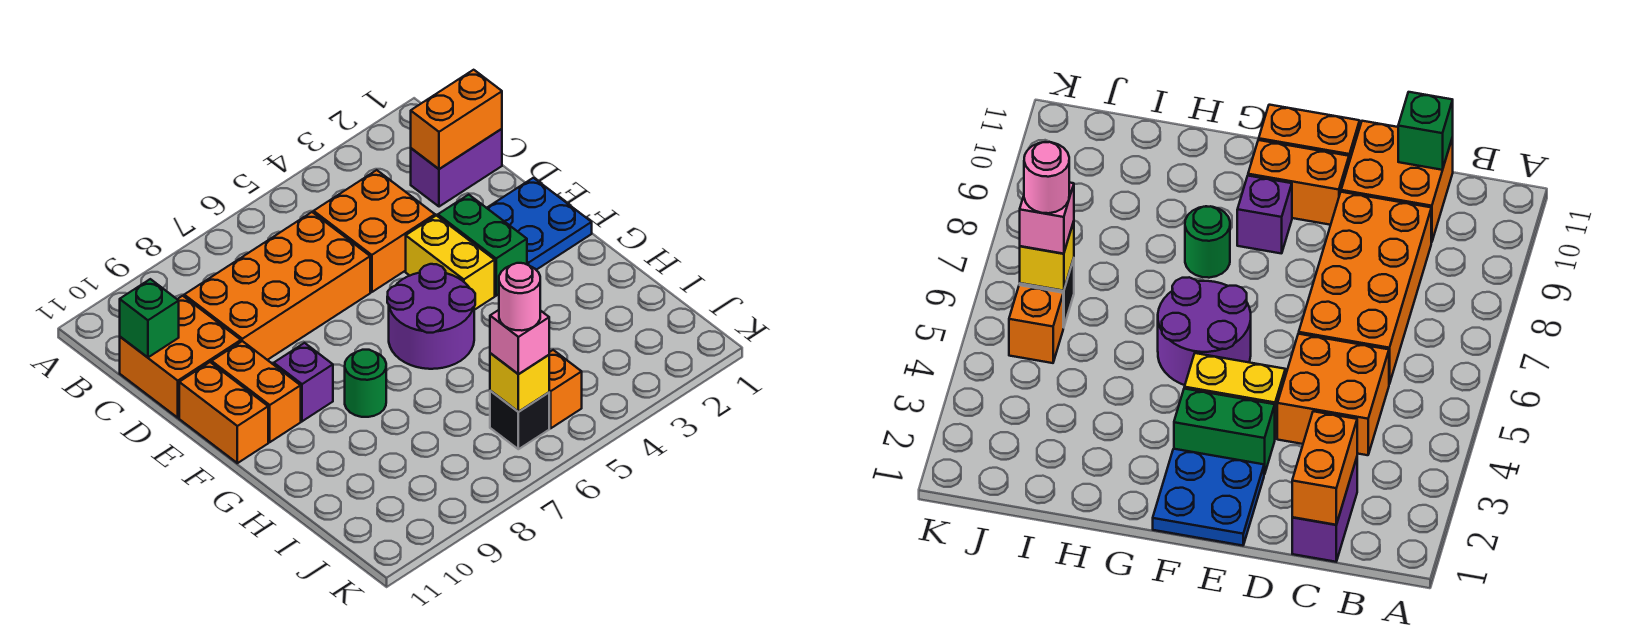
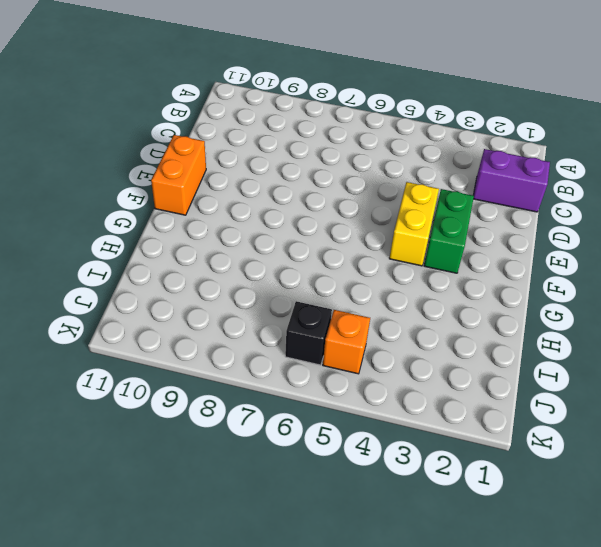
none -> orange brick C4:D5 level 1
none -> orange brick C6:D9 level 1
none -> orange brick C10:D11 level 1

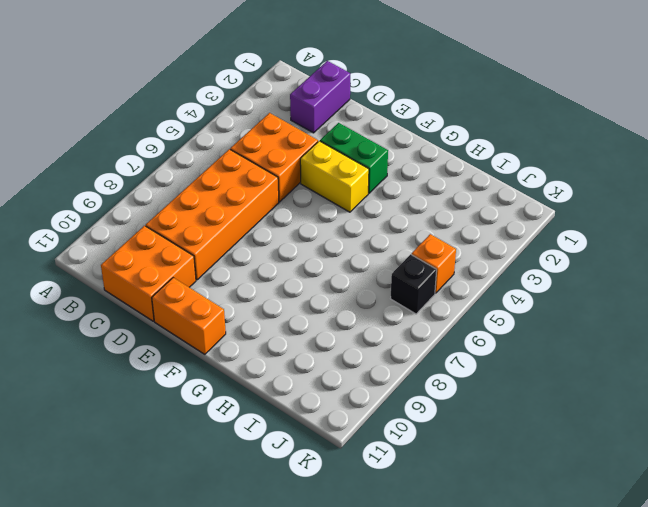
none -> blue plate E1:F2 level 1
none -> orange brick E10:F10 level 1
none -> purple round brick F5:G6 level 1

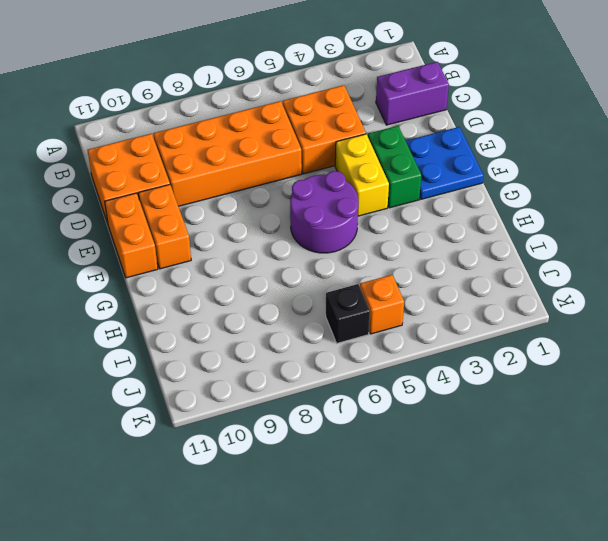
none -> purple brick F9 level 1
none -> green round brick G8 level 1
none -> orange brick C1:C2 level 2

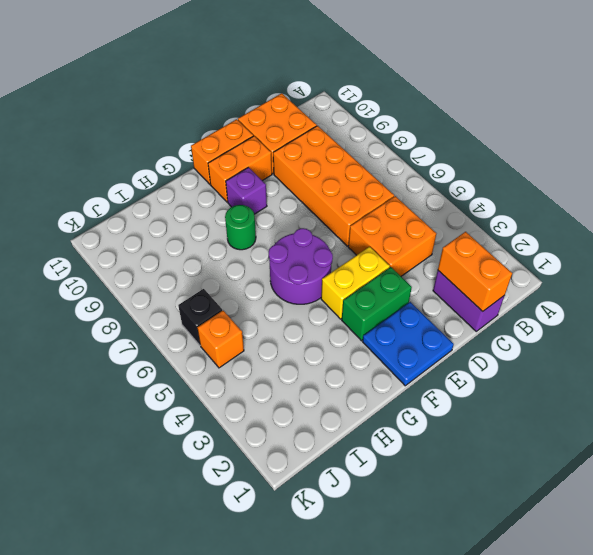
none -> green brick C11 level 2
none -> yellow brick J6 level 2
none -> pink brick J6 level 3

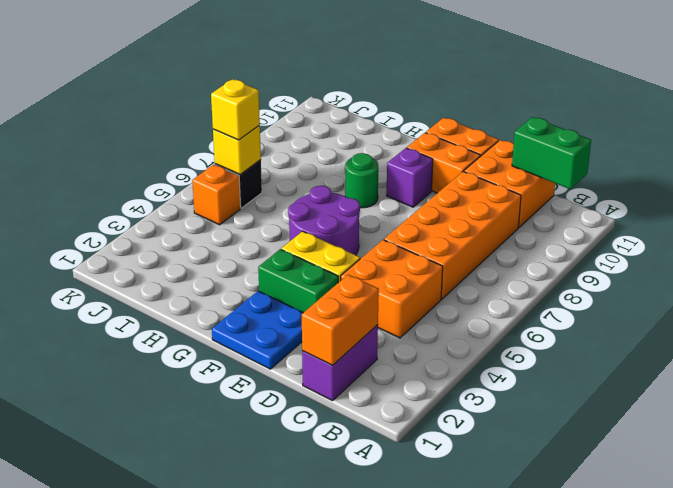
green brick B11:C11 level 2 -> green brick C11 level 2
yellow brick J6 level 3 -> pink brick J6 level 3
none -> pink round brick J6 level 4

